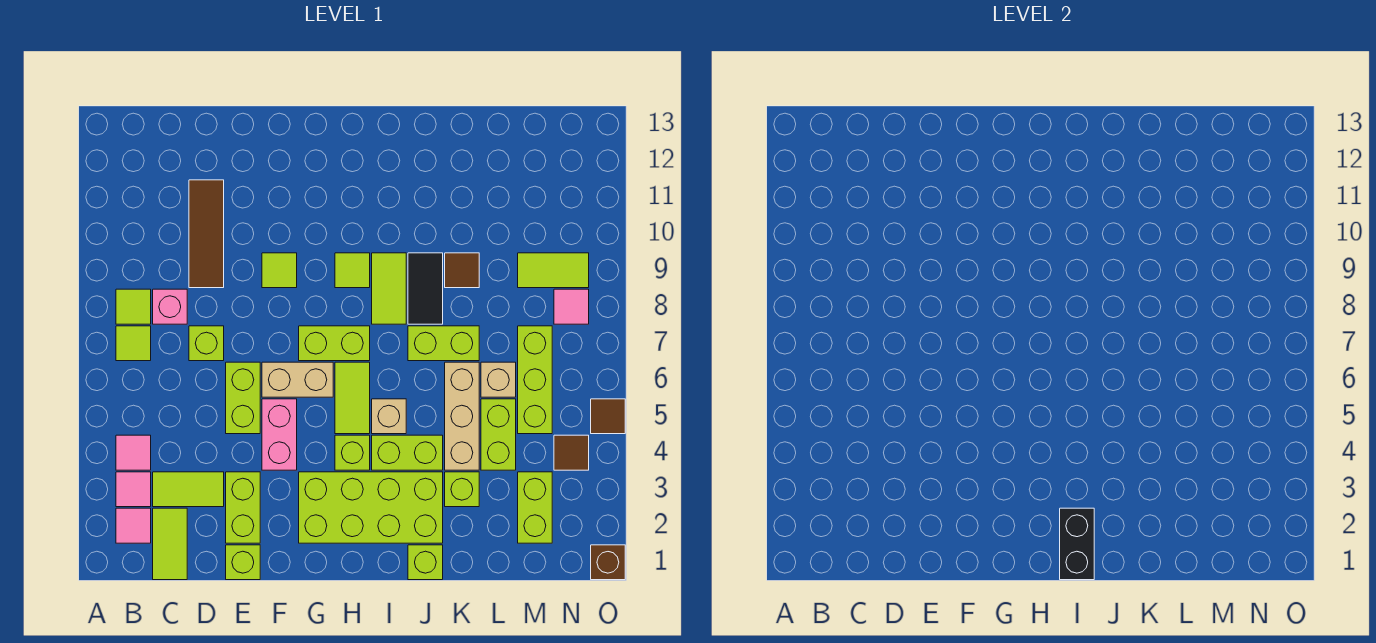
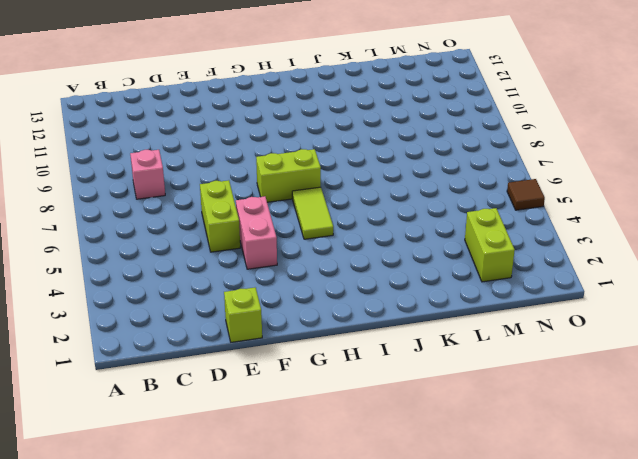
none -> pink tile B2 level 1
none -> pink tile B3 level 1
none -> pink tile B4 level 1
none -> lime tile B7 level 1

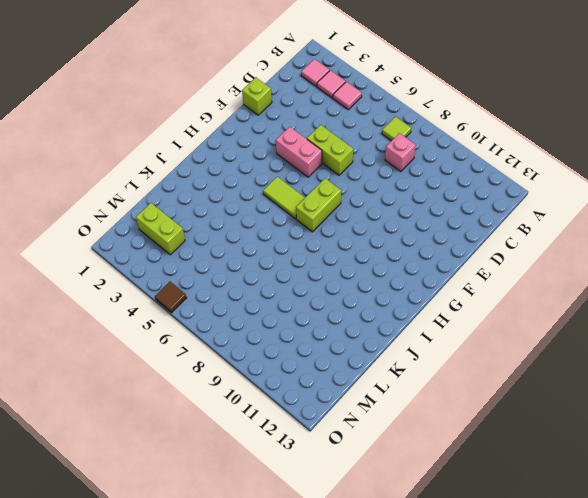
none -> lime tile B8 level 1
none -> lime tile C1:C2 level 1
none -> lime tile C3:D3 level 1
none -> lime brick D7 level 1

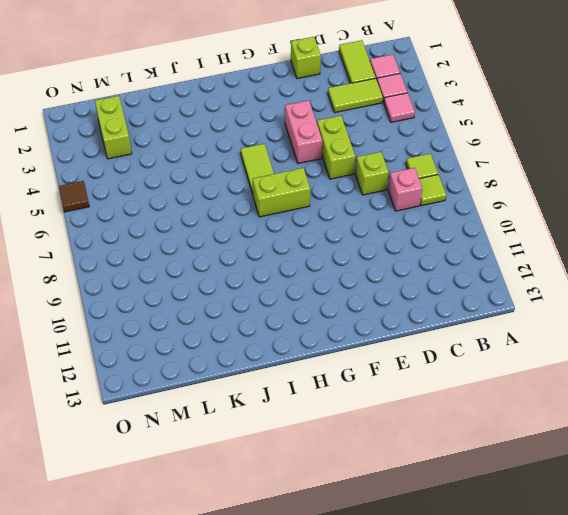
none -> brown tile D9:D11 level 1
none -> lime brick E2:E3 level 1
none -> tan brick F6:G6 level 1
none -> lime tile F9 level 1

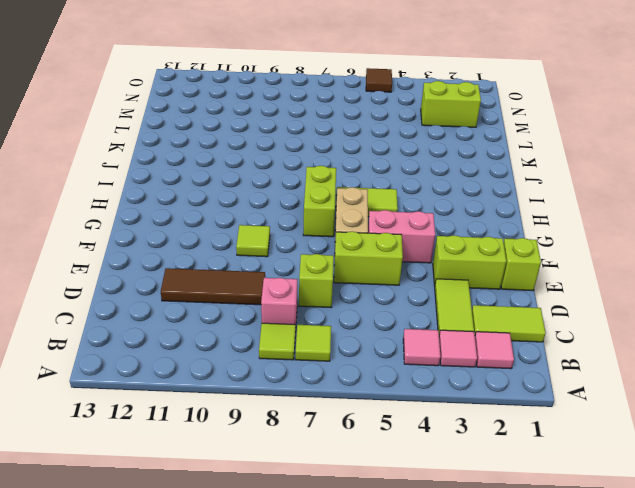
none -> lime brick G2:J3 level 1
none -> lime brick H4 level 1
none -> lime tile H9 level 1
none -> lime brick I4:J4 level 1

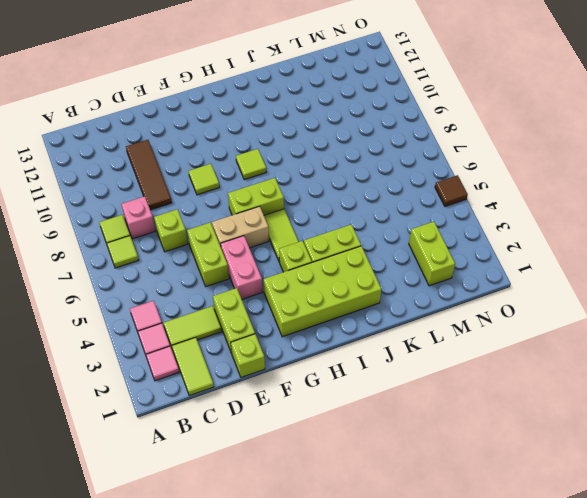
none -> tan brick I5 level 1
none -> lime tile I8:I9 level 1
none -> lime brick J1 level 1
none -> lime brick J7:K7 level 1

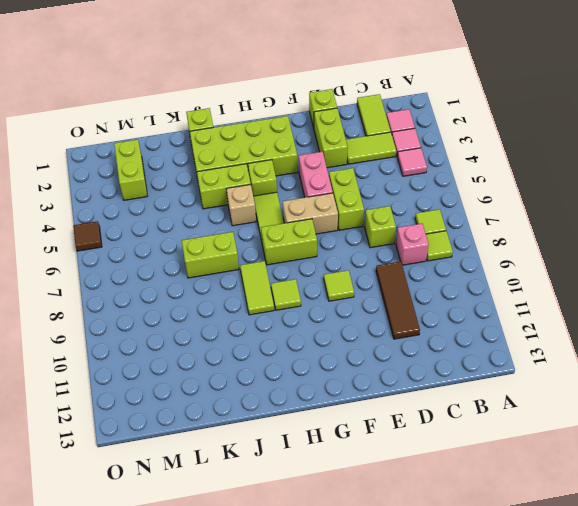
none -> black tile J8:J9 level 1
none -> lime brick K3 level 1
none -> tan brick K4:K6 level 1
none -> brown tile K9 level 1

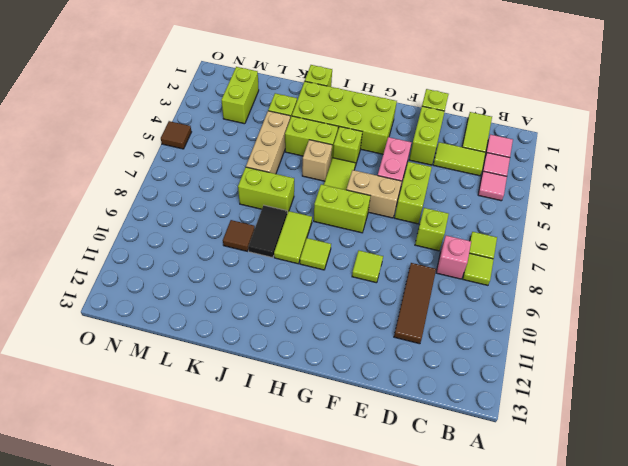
none -> lime brick L4:L5 level 1
none -> tan brick L6 level 1
none -> lime brick M5:M7 level 1
none -> lime tile M9:N9 level 1

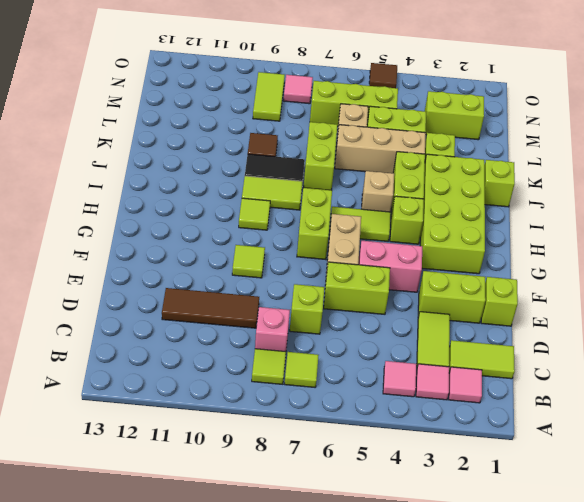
none -> brown tile N4 level 1
none -> brown brick O1 level 1
none -> black brick I1:I2 level 2

